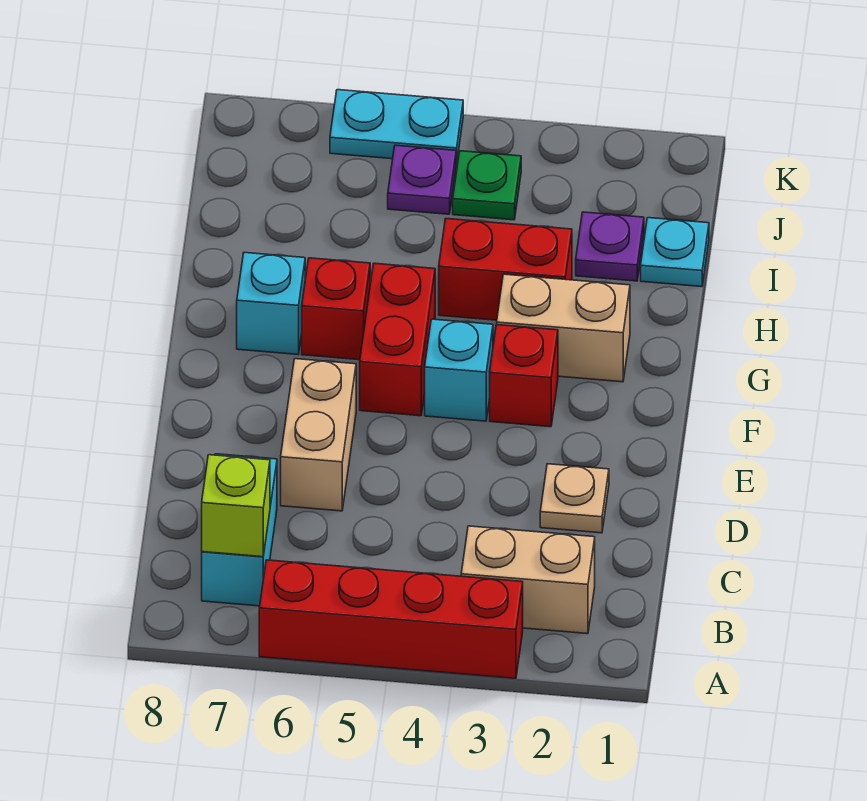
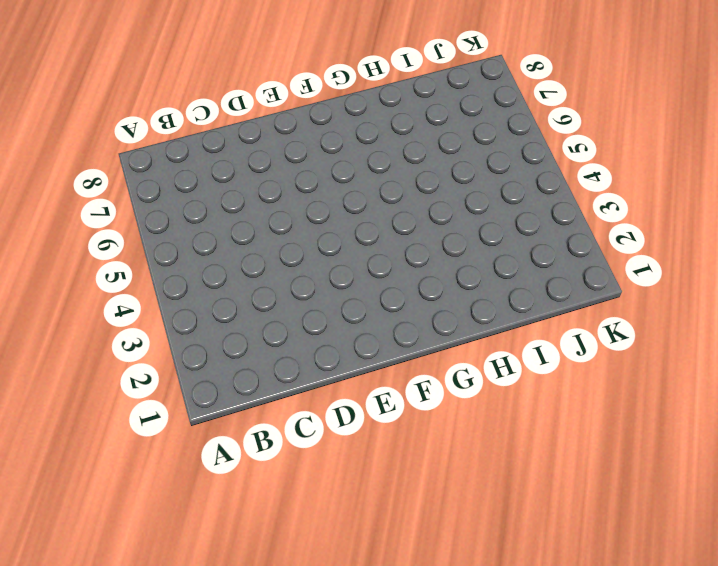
none -> red brick A3:A6 level 1
none -> tan brick B2:B3 level 1
none -> cyan brick B7:C7 level 1

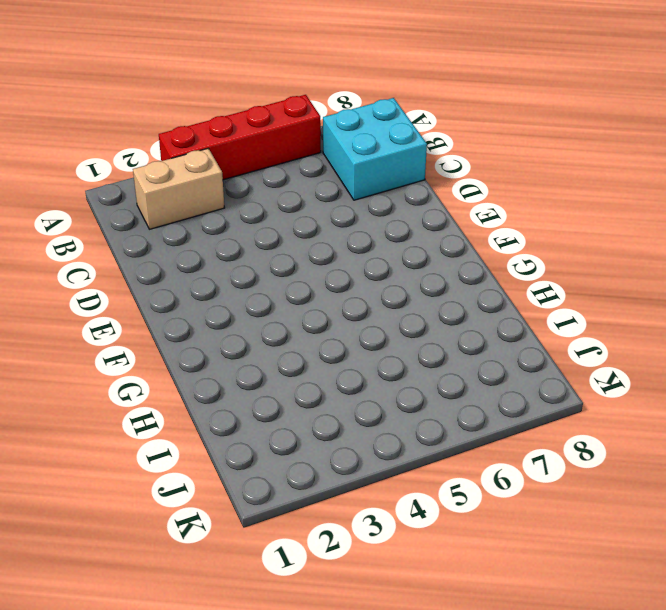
cyan brick B7:C8 level 1 -> cyan brick B7:C7 level 1
none -> tan plate D2 level 1
none -> tan brick D6:E6 level 1
none -> red brick F3 level 1

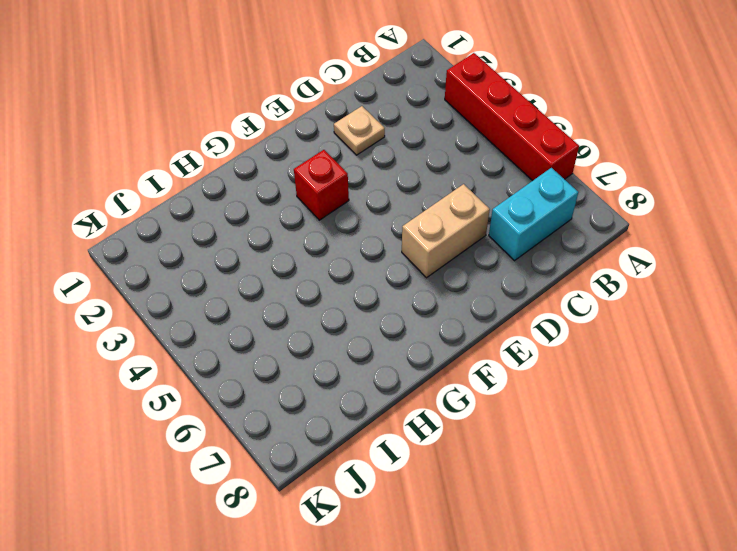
none -> tan brick B2:B3 level 1
none -> cyan brick F4 level 1
none -> red brick F5:G5 level 1

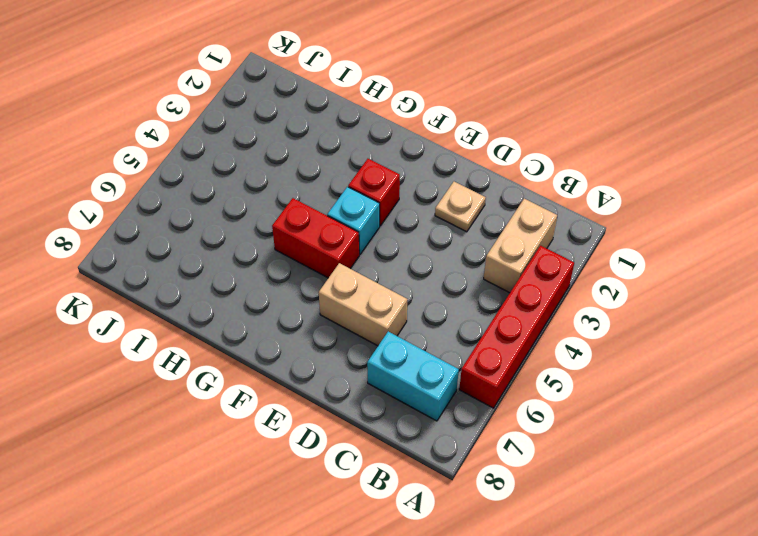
none -> tan brick G2:G3 level 1
none -> red brick G6 level 1
none -> cyan brick G7 level 1

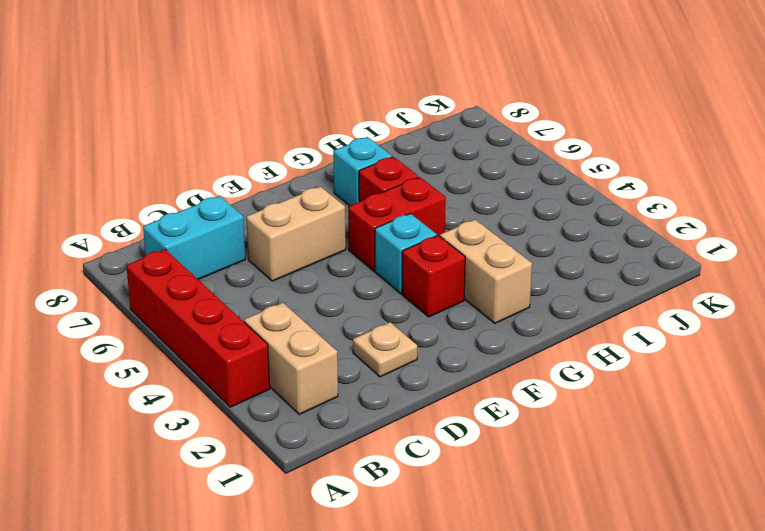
none -> red brick H3:H4 level 1
none -> cyan plate I1 level 1
none -> purple plate I2 level 1

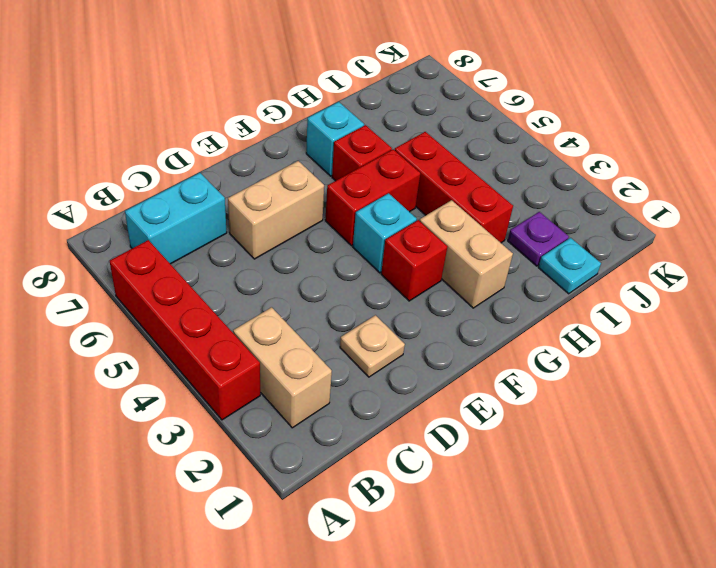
red brick H3:H5 level 1 -> red brick H3:H4 level 1
none -> green plate J4 level 1
none -> purple plate J5 level 1
none -> cyan plate K5:K6 level 1

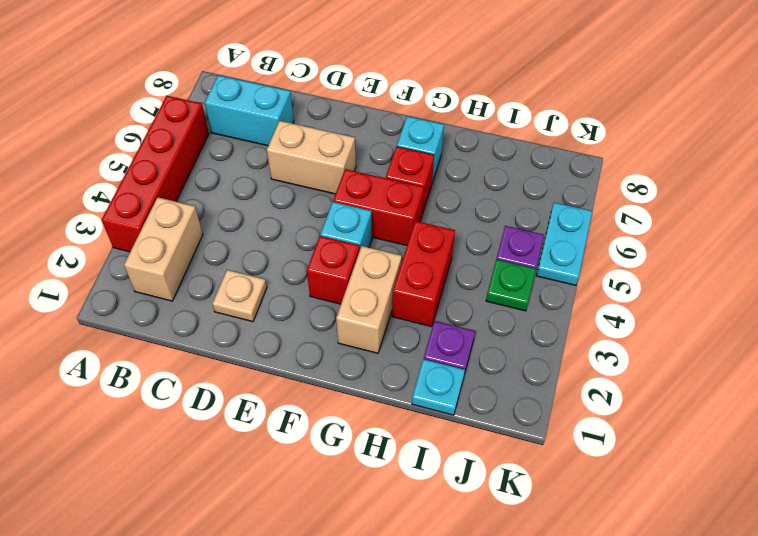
none -> lime brick B7 level 2

